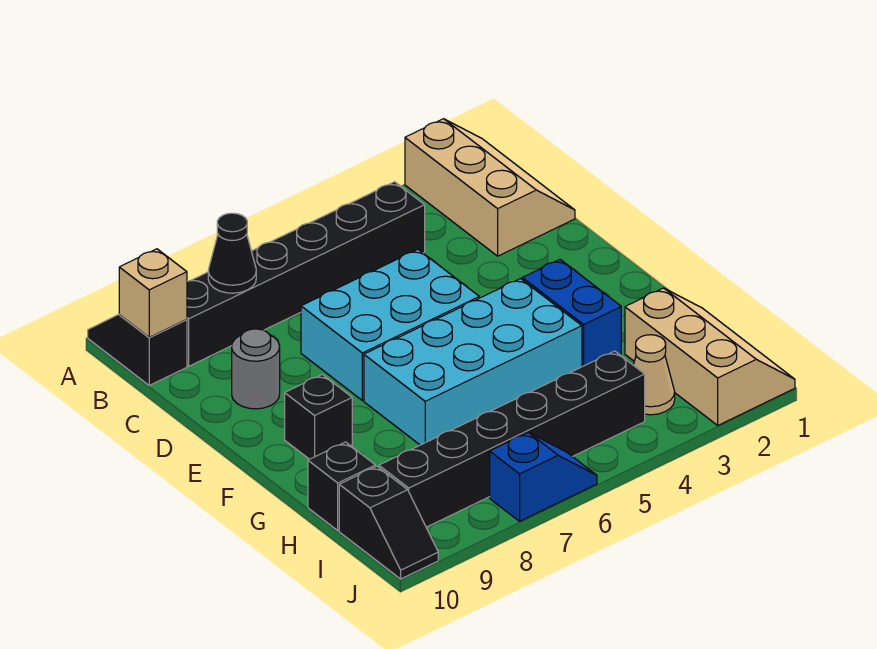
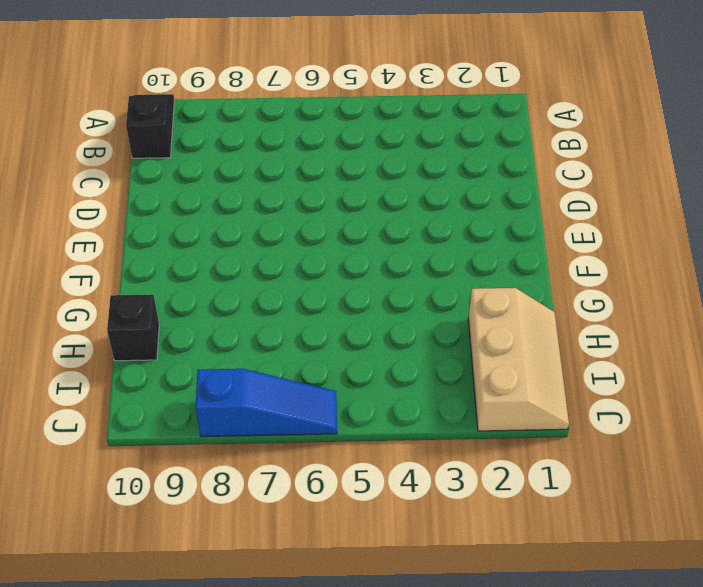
blue slope J6:J8 level 1 top 8 -> blue slope J6:J7 level 1 top 7
none -> tan slope A1:C2 level 1 top 2
none -> black brick B4:B9 level 1
none -> cyan brick D5:E7 level 1

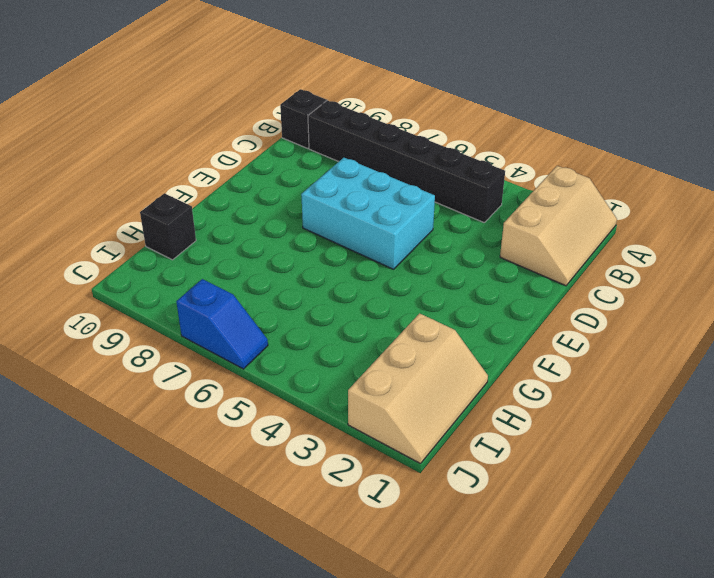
none -> grey round brick D9 level 1
none -> blue brick F3:G3 level 1
none -> cyan brick F4:G7 level 1

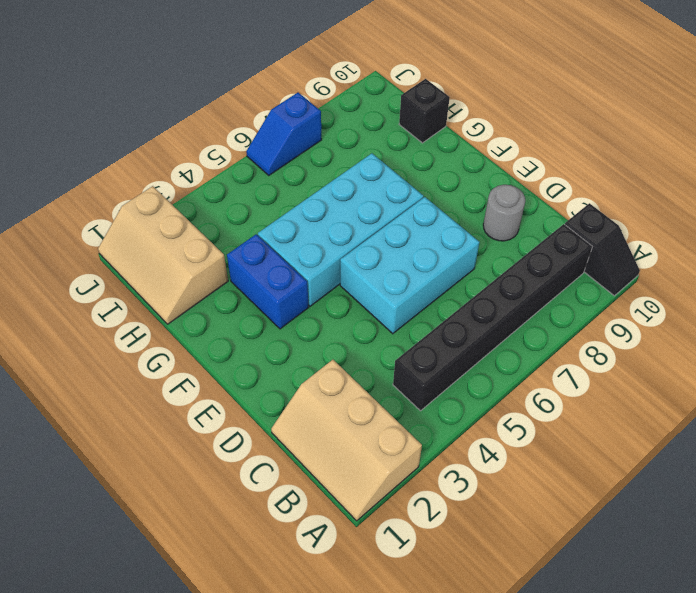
none -> black brick F9 level 1
none -> tan cone I3 level 1
none -> black brick I4:I9 level 1

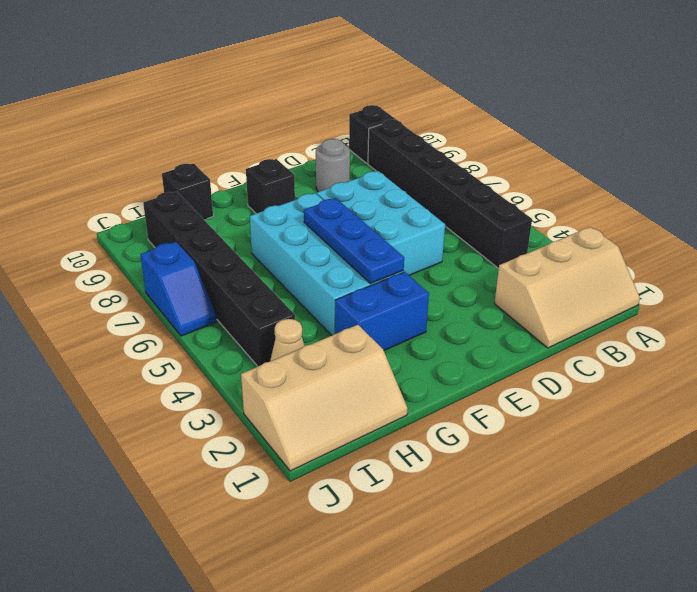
blue plate F4:F6 level 2 -> none
none -> black slope I10:J10 level 1 top I
none -> black cone B8 level 2
none -> tan brick B10 level 2

